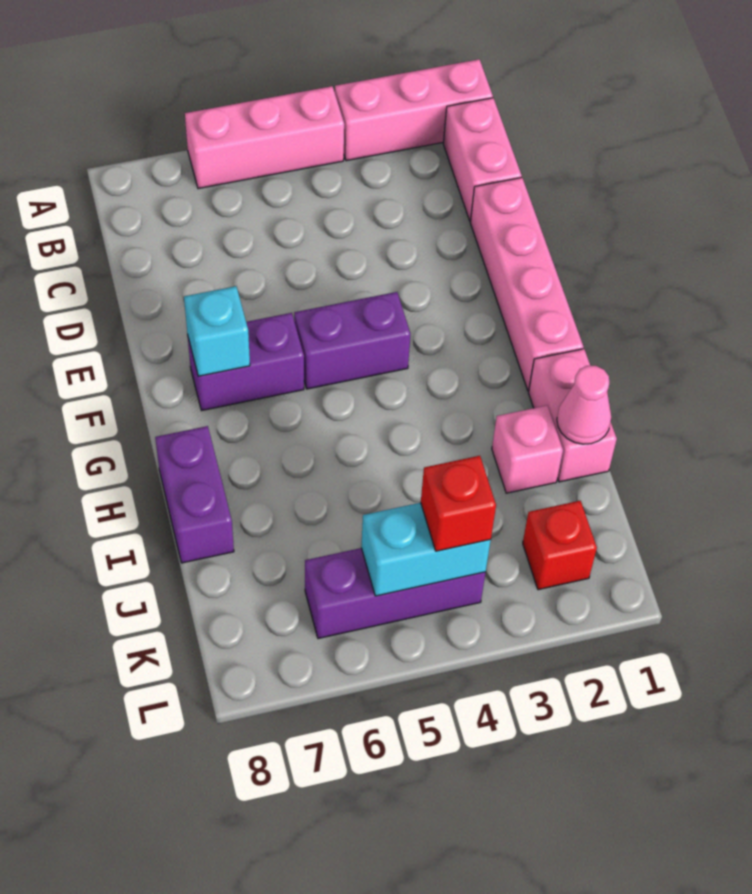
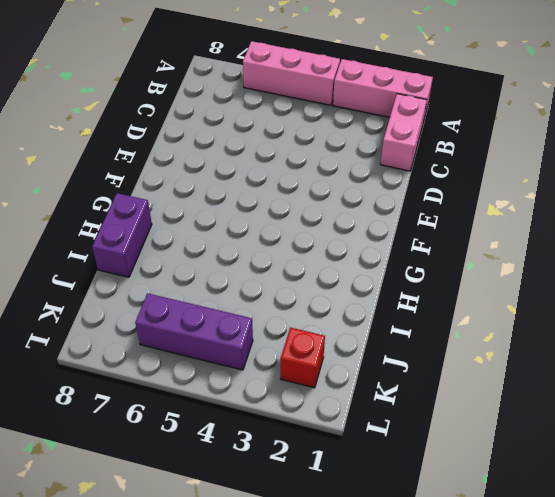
none -> pink brick D1:G1 level 1
none -> purple brick F4:F5 level 1
none -> purple brick F6:F7 level 1

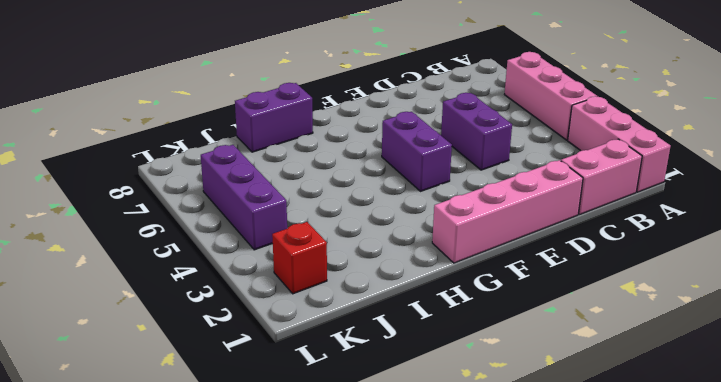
purple brick D4:D5 level 1 -> purple brick F6:F7 level 1
none -> pink brick H1:I1 level 1
none -> pink brick I2 level 1
none -> cyan brick F7 level 2

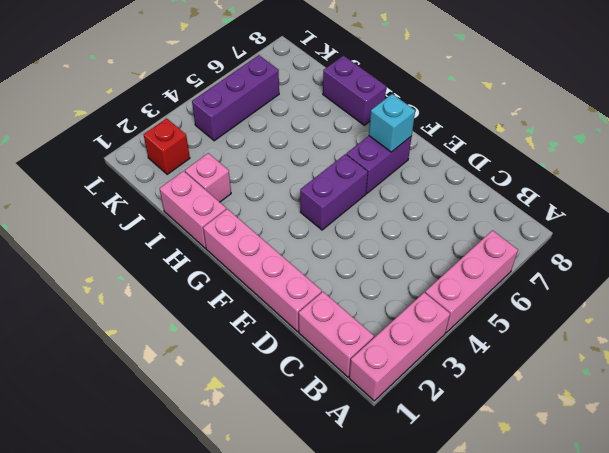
none -> pink cone I1 level 2
none -> cyan brick K4:K5 level 2
none -> red brick K4 level 3

